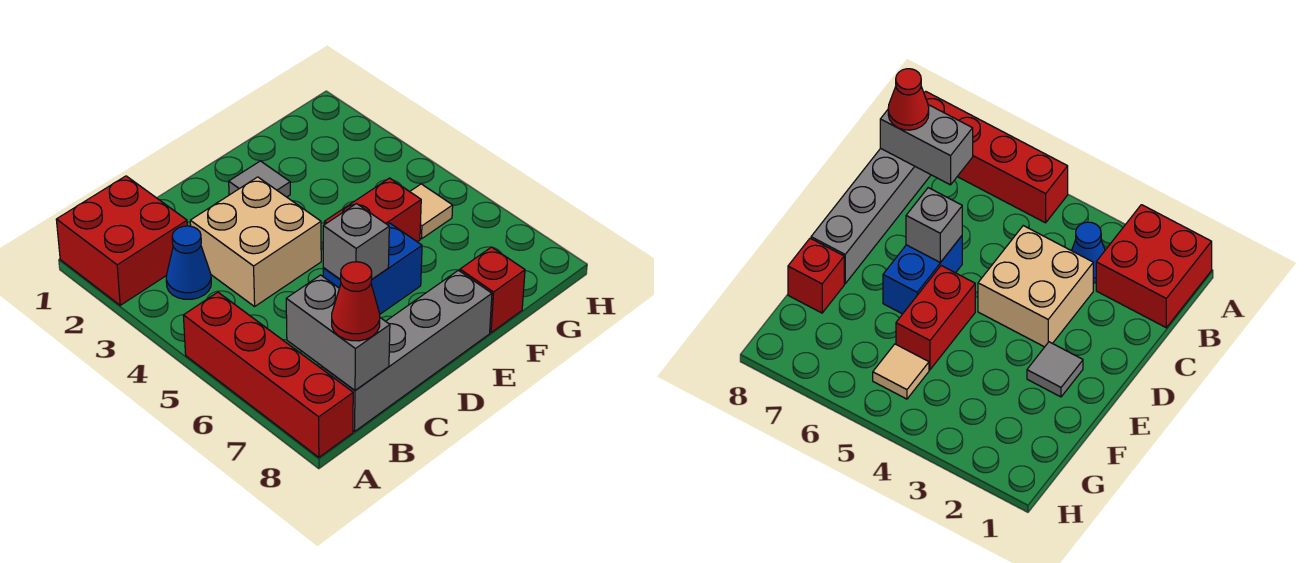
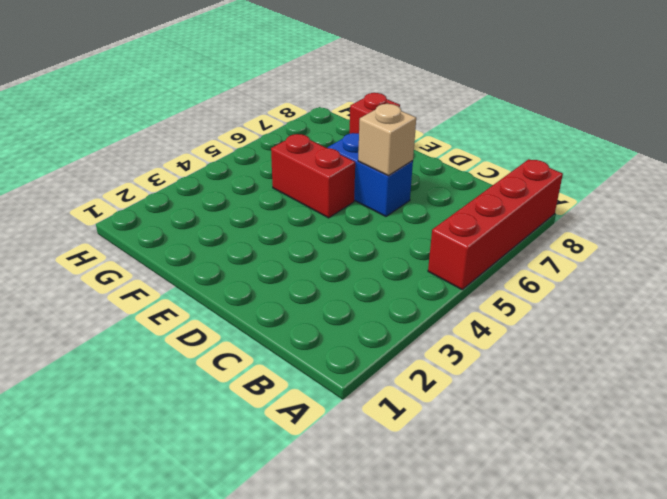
tan brick D6 level 2 -> grey brick D6 level 2
none -> red brick A1:B2 level 1
none -> blue cone B3 level 1
none -> grey brick B8:E8 level 1

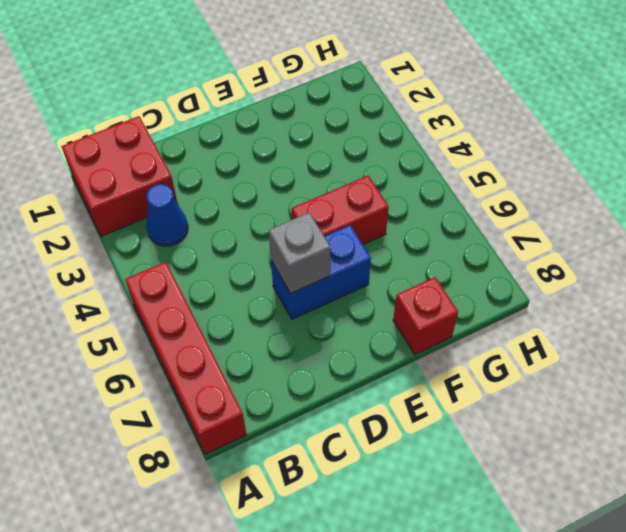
none -> grey brick B8:E8 level 1
none -> tan brick C3:D4 level 1
none -> grey tile E2 level 1

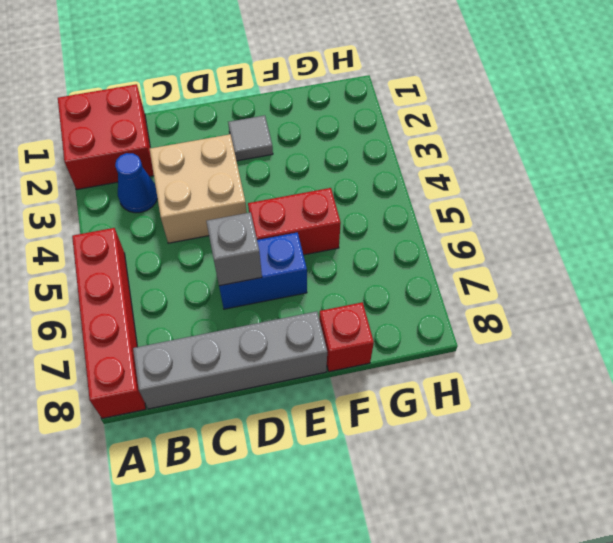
none -> tan tile G5 level 1
none -> grey brick B7:B8 level 2
none -> red cone B8 level 3

